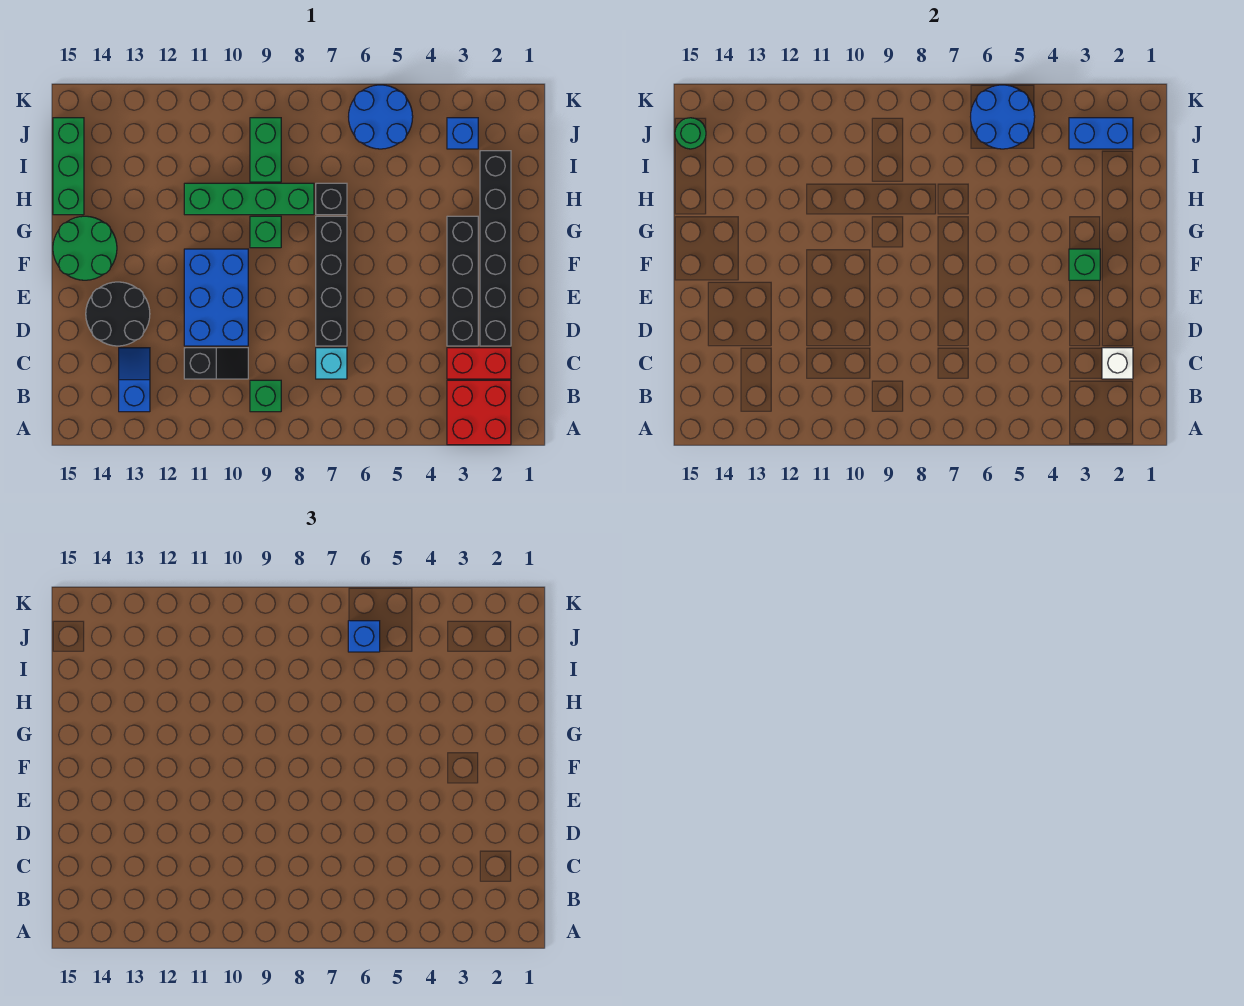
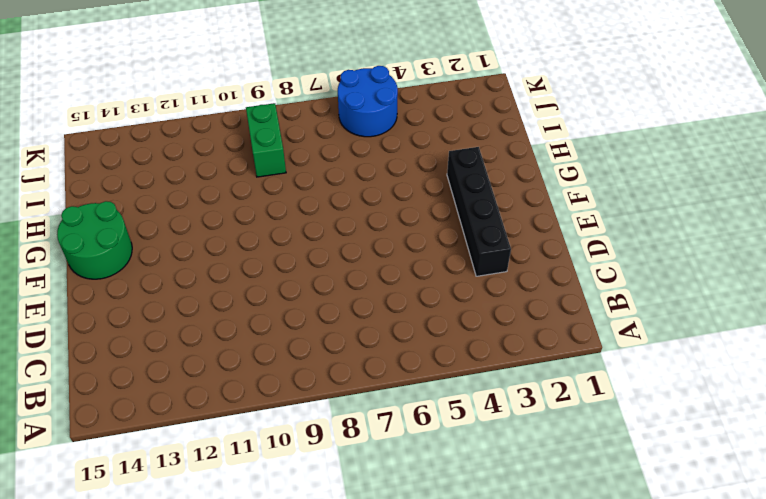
none -> red brick A2:B3 level 1
none -> green brick B9 level 1
none -> blue slope B13:C13 level 1 top B

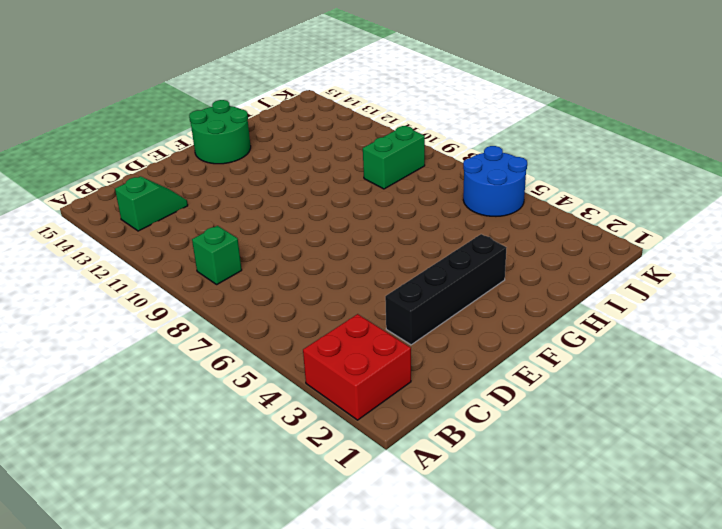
green slope B13:C13 level 1 top B -> blue slope B13:C13 level 1 top B
none -> red brick C2:C3 level 1
none -> cyan brick C7 level 1
none -> black slope C10:C11 level 1 top 11

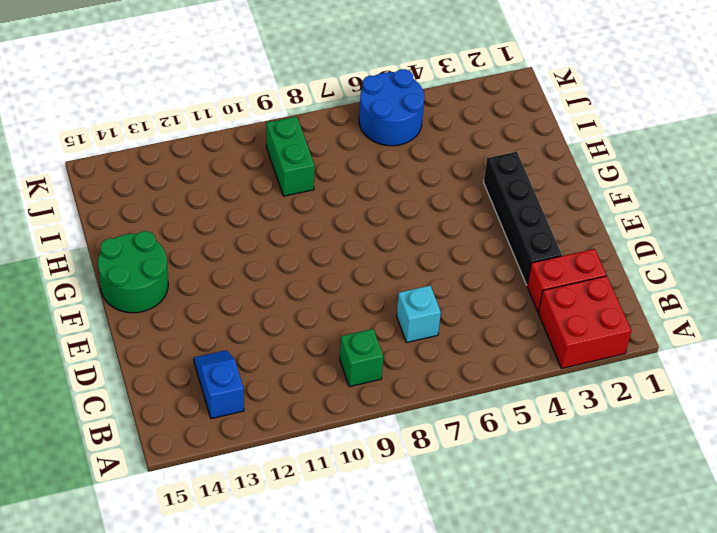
none -> black slope C10:C11 level 1 top 11
none -> black brick D2:I2 level 1
none -> black brick D7:G7 level 1

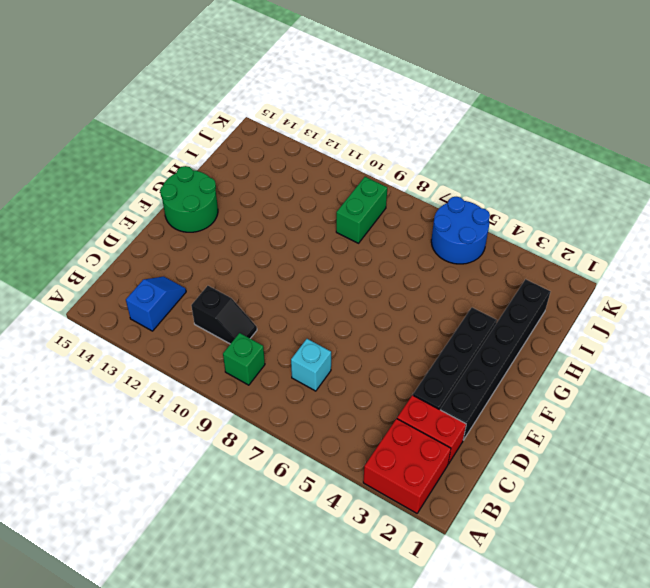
none -> black brick D7:G7 level 1
none -> blue brick D10:F11 level 1
none -> black round brick D13:E14 level 1

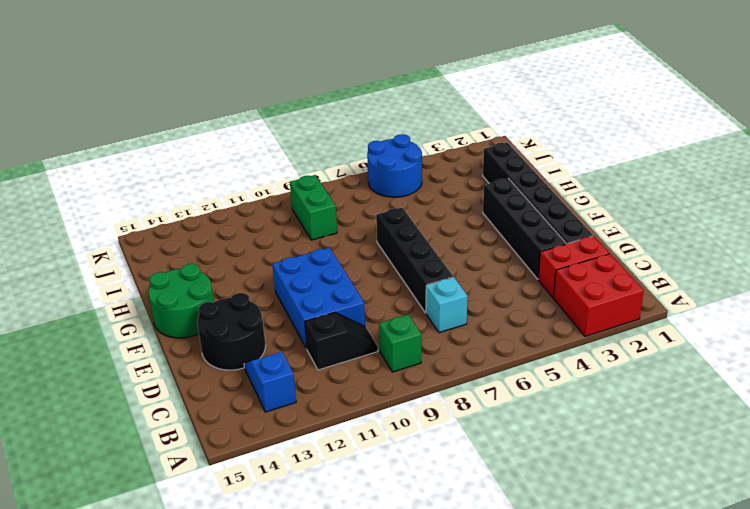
none -> green brick G9 level 1
none -> black brick H7 level 1
none -> green brick H8:H11 level 1

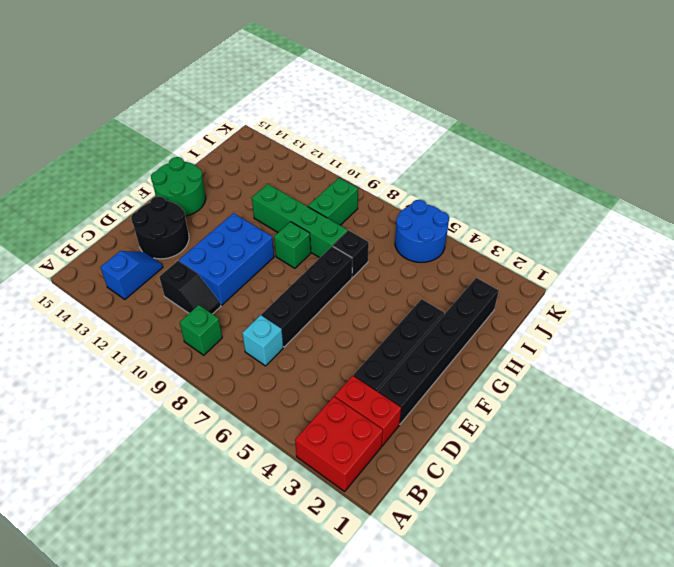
none -> green brick H15:J15 level 1
none -> blue brick J3 level 1
none -> white brick C2 level 2

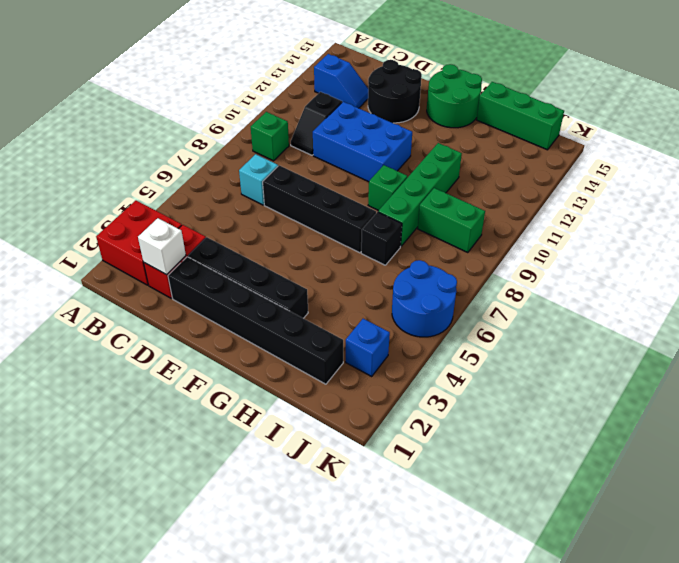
none -> green brick F3 level 2
none -> blue brick J2:J3 level 2
none -> blue round brick J5:K6 level 2

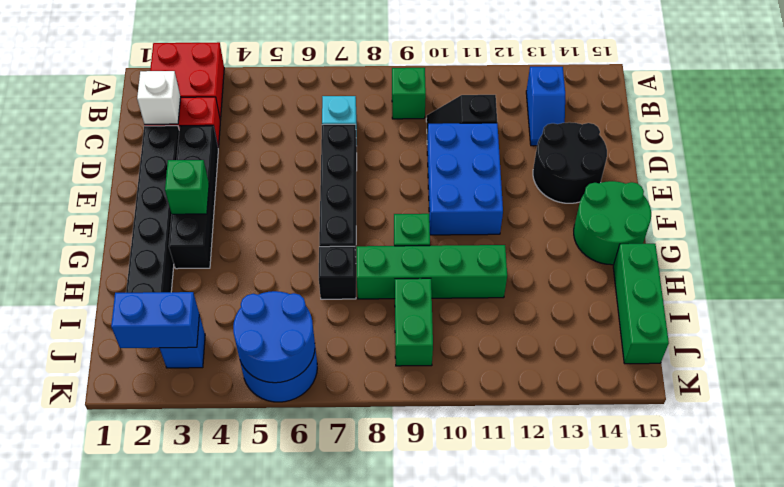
none -> green round brick J15 level 2
none -> blue brick J6 level 3

